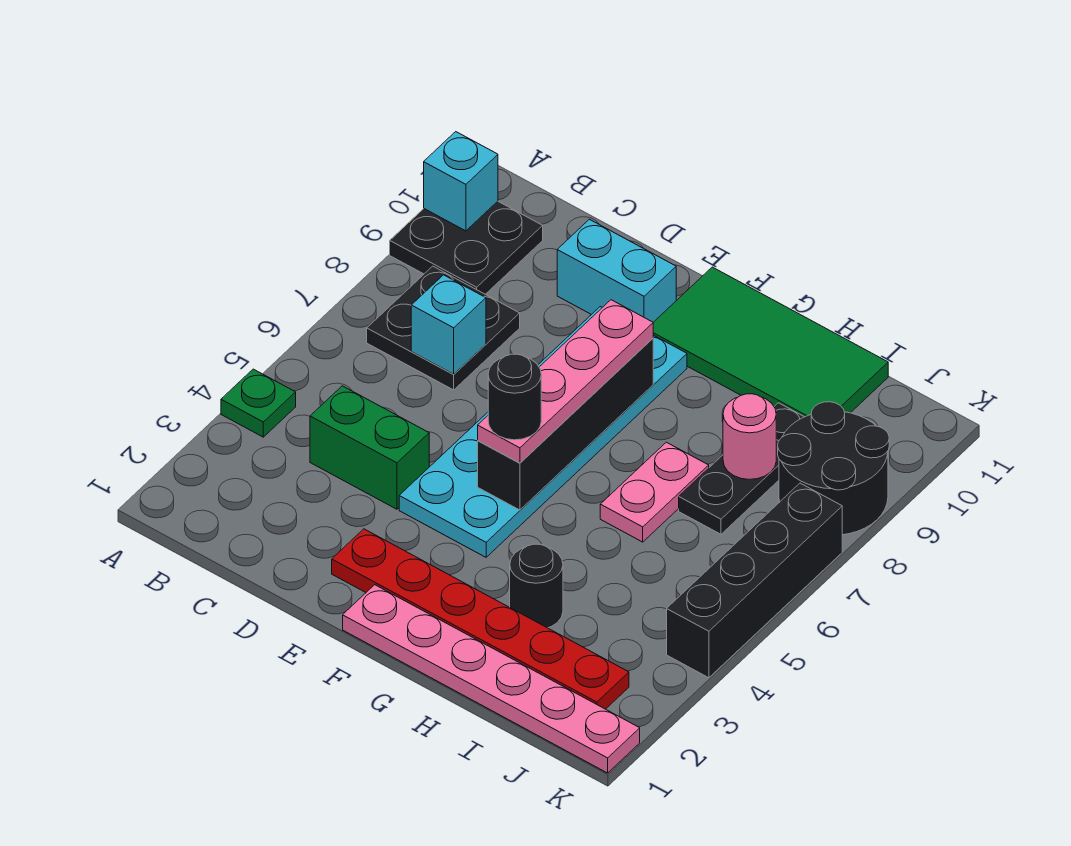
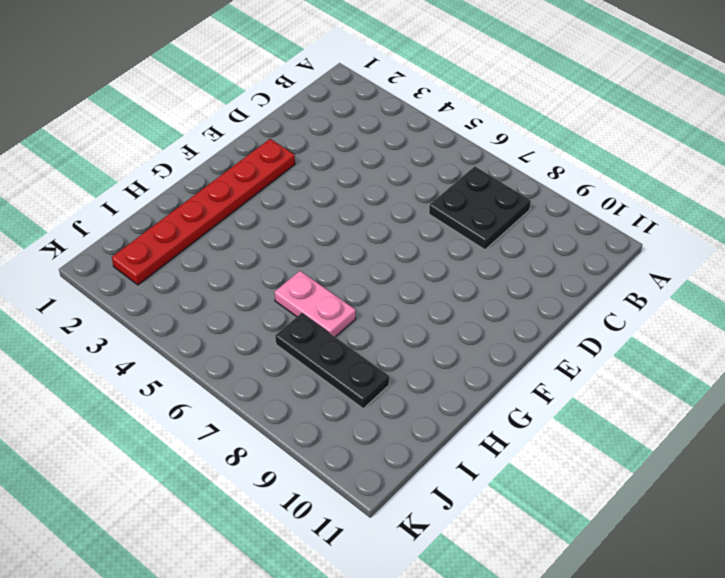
none -> green plate A4 level 1
none -> black plate A9:B10 level 1
none -> green brick C4:D4 level 1

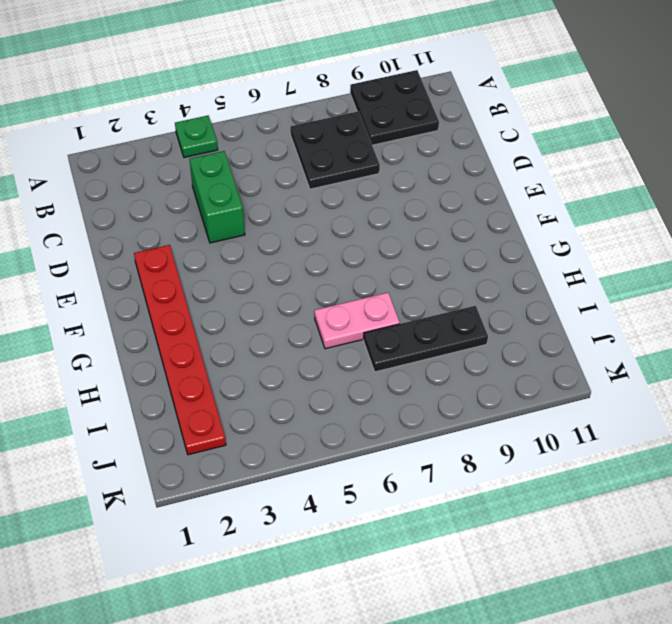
none -> cyan brick D10:E10 level 1
none -> cyan plate E4:F9 level 1
none -> pink plate F1:K1 level 1

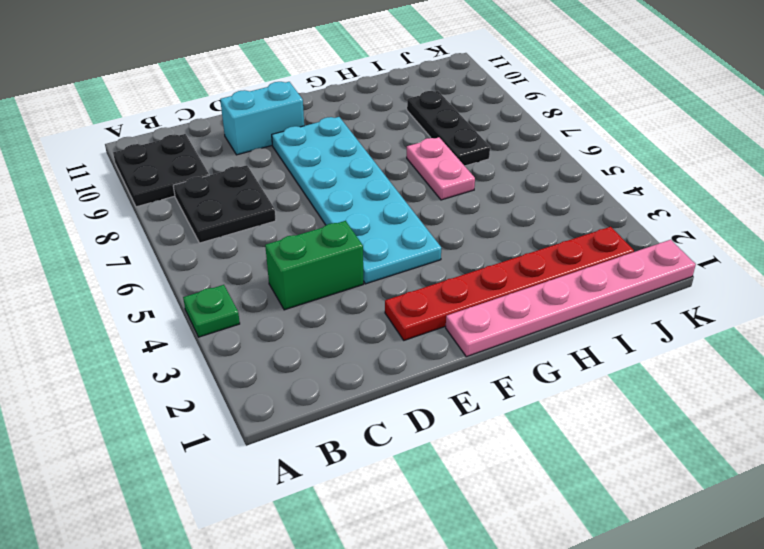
none -> green tile F10:I11 level 1
none -> black round brick H3 level 1
none -> black round brick J8:K9 level 1

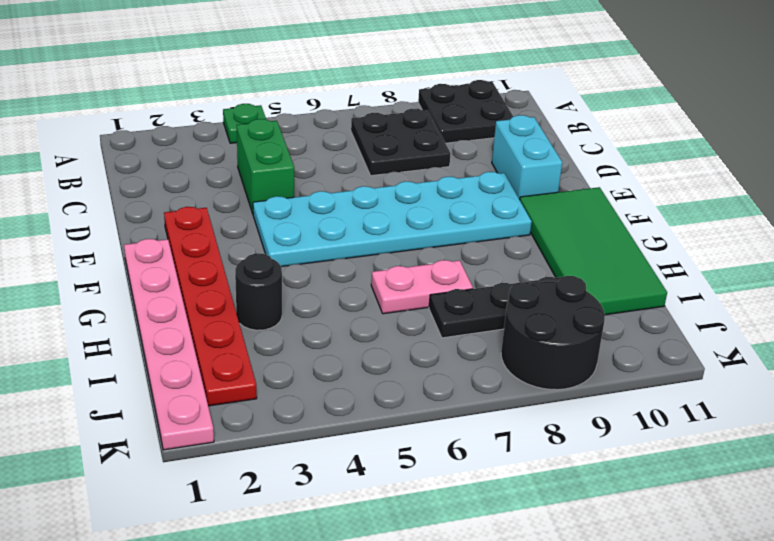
none -> black brick K4:K7 level 1
none -> cyan brick A10 level 2
none -> cyan brick C7 level 2

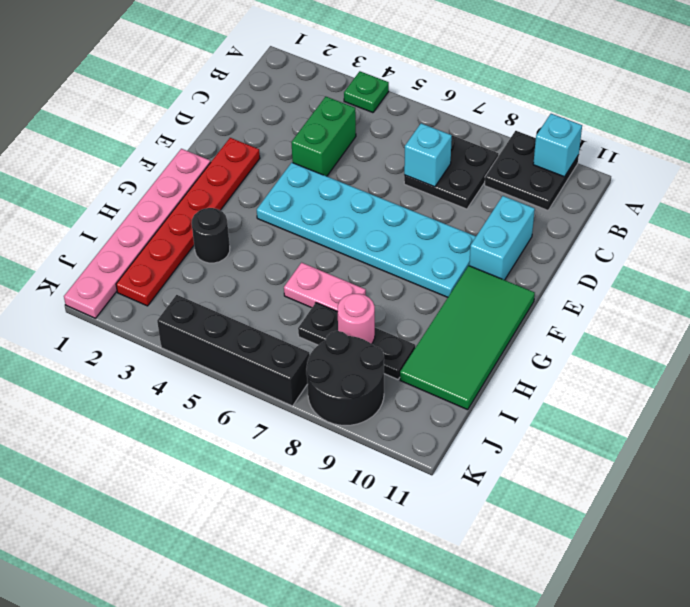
none -> black brick F5:F8 level 2
none -> pink plate F5:F8 level 3
none -> black round brick F5 level 4

